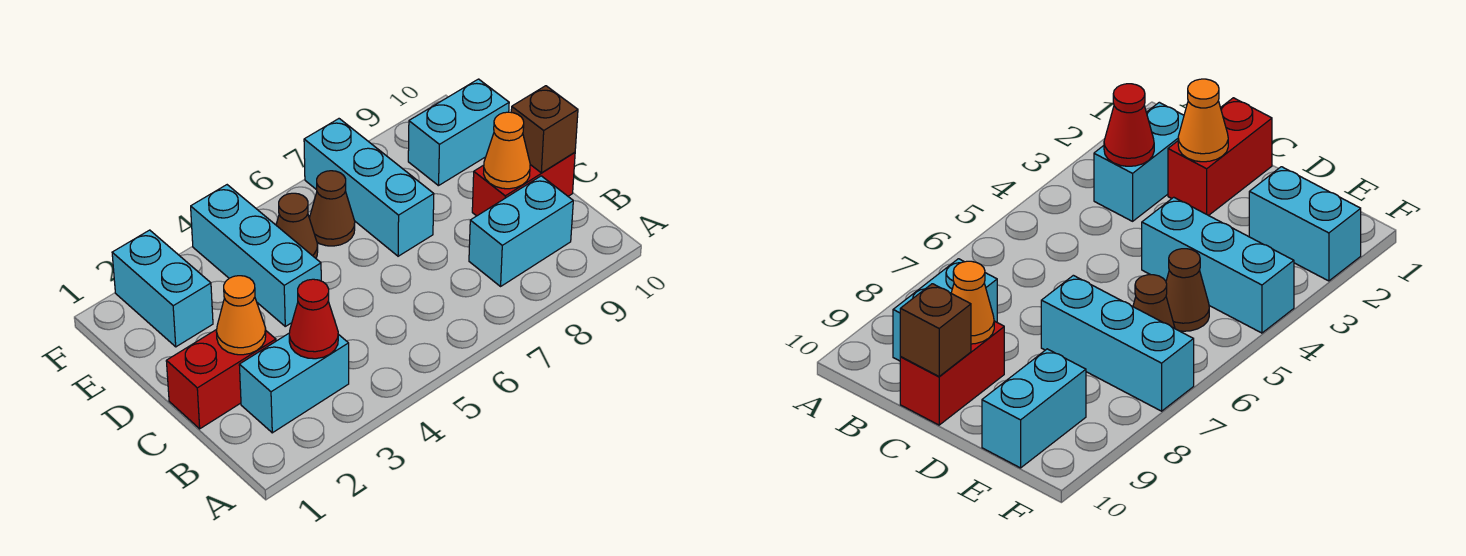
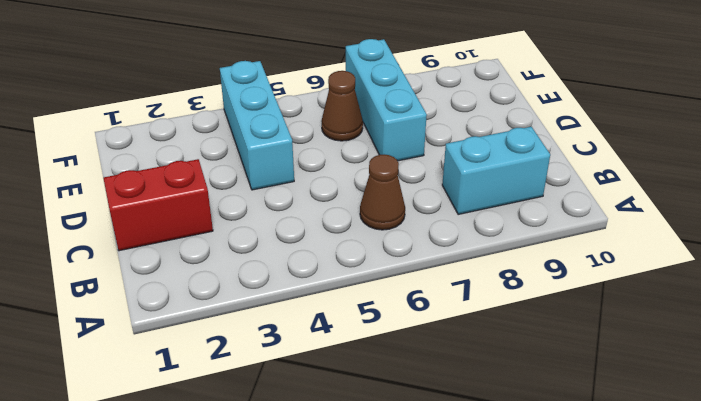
brown cone B6 level 1 -> brown cone E5 level 1
none -> cyan brick B2:B3 level 1
none -> red brick C9:C10 level 1
none -> cyan brick E2:F2 level 1

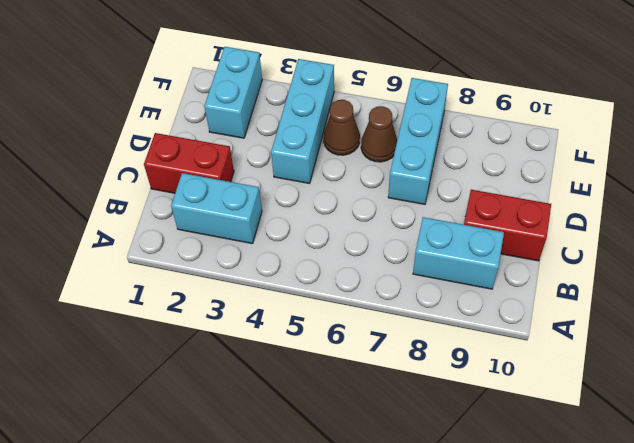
none -> cyan brick E9:E10 level 1
none -> red cone B3 level 2
none -> orange cone C2 level 2

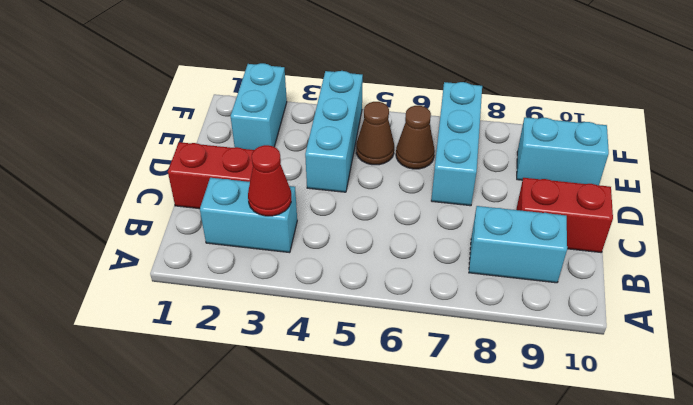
none -> orange cone C2 level 2
none -> orange cone C9 level 2
none -> brown brick C10 level 2

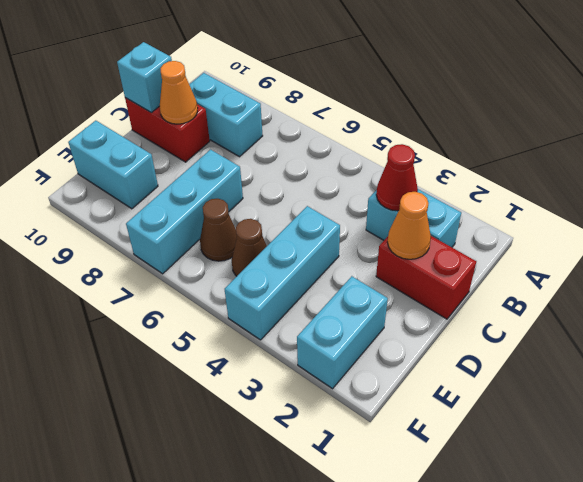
cyan brick C10 level 2 -> brown brick C10 level 2

